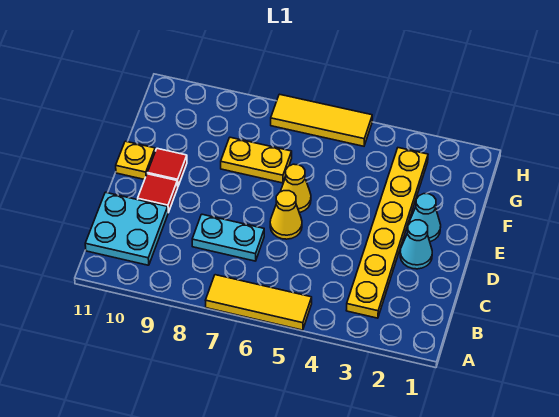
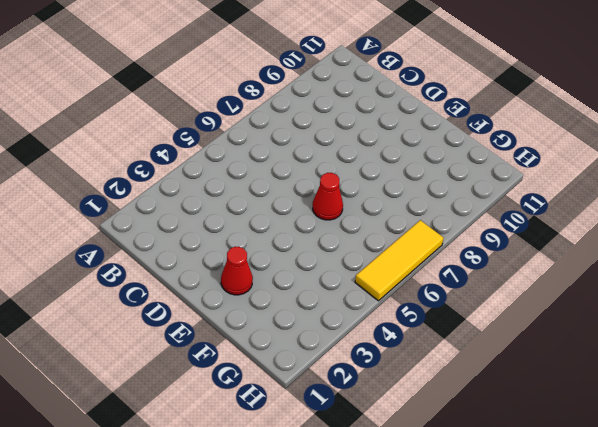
red cone E2 level 1 -> cyan cone E2 level 1
red cone E6 level 1 -> yellow cone E6 level 1
none -> yellow tile A5:A7 level 1
none -> yellow plate B3:G3 level 1
none -> cyan plate B10:C11 level 1

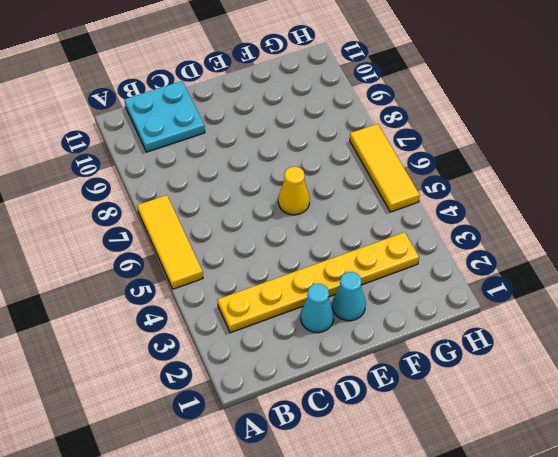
none -> cyan plate C7:C8 level 1
none -> yellow cone D6 level 1
none -> red tile D10 level 1

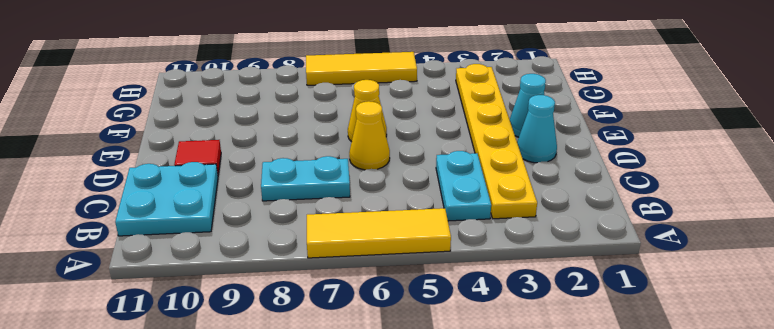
cyan plate B4:C4 level 1 -> none
none -> red tile E10 level 1
none -> yellow plate E11 level 1
none -> yellow plate F7:F8 level 1

